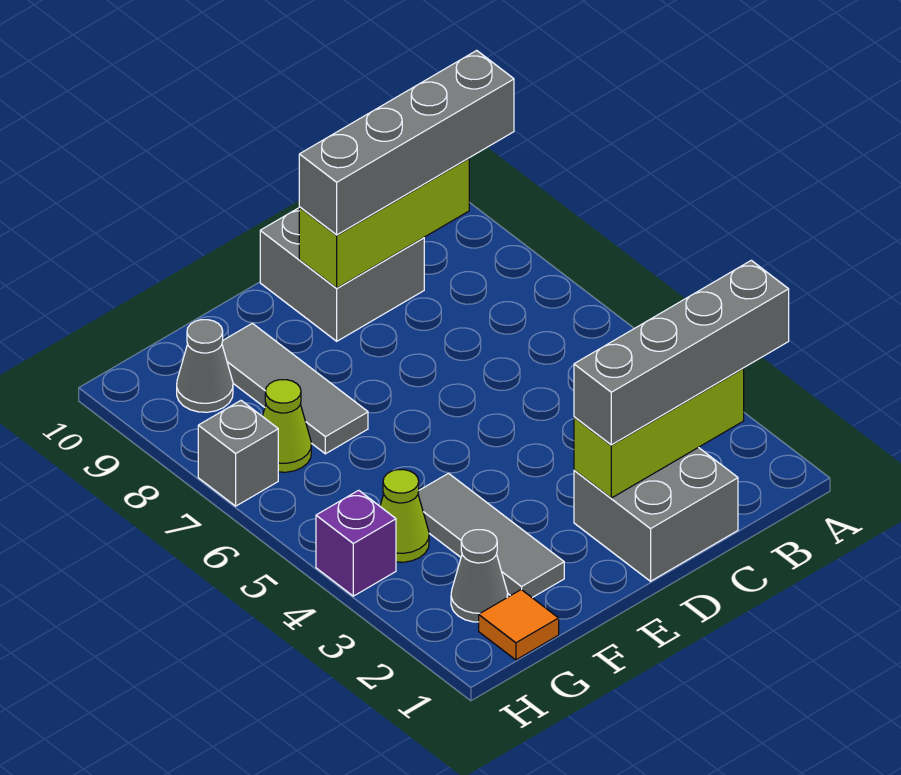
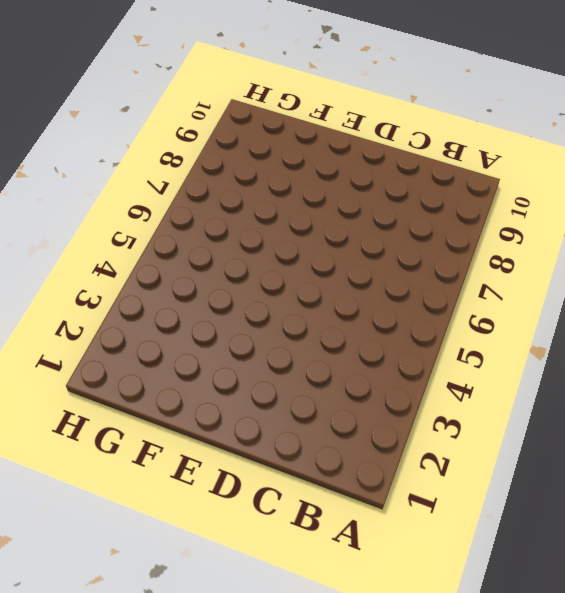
none -> grey brick C1:D2 level 1
none -> grey brick C9:D10 level 1
none -> grey tile F2:F4 level 1

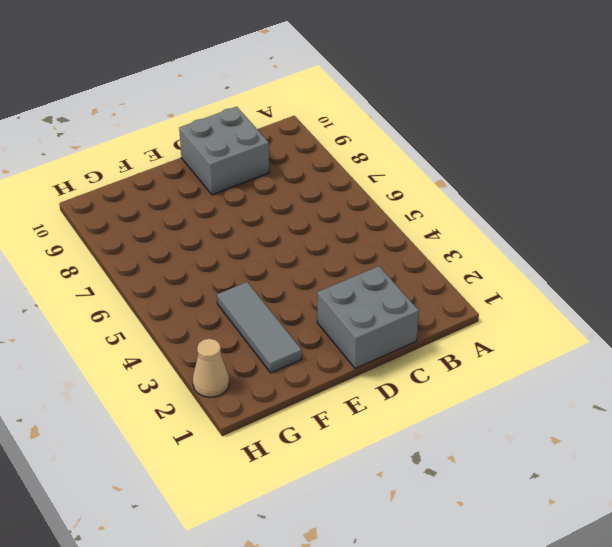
tan cone H2 level 1 -> none
none -> grey tile F7:F9 level 1
none -> orange tile G1 level 1
none -> grey cone G2 level 1

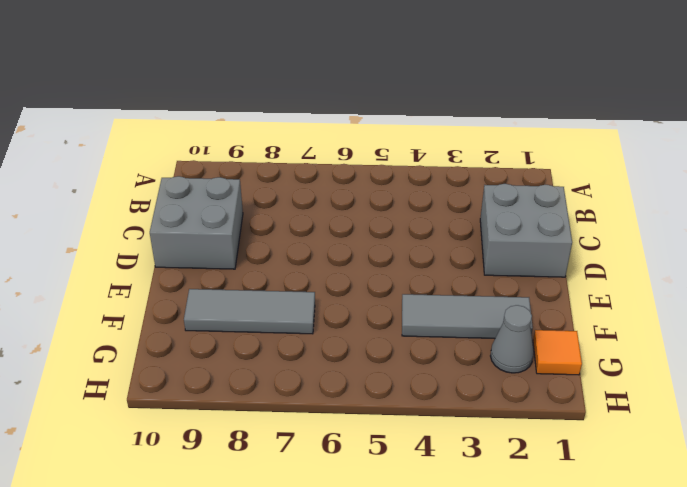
none -> lime cone G4 level 1
none -> lime cone G7 level 1
none -> grey cone G9 level 1

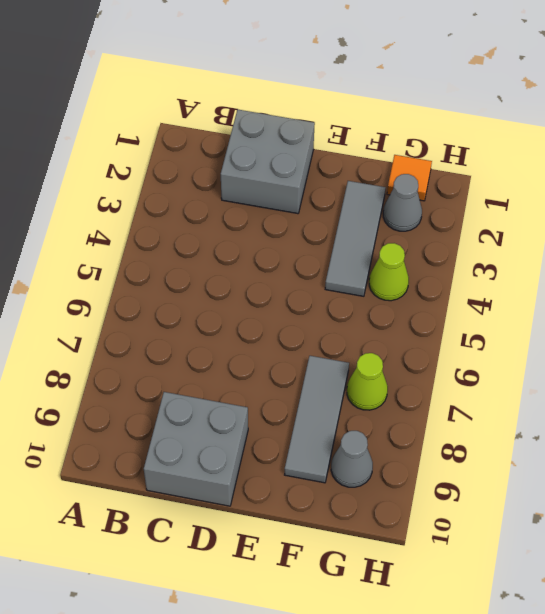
none -> purple brick H4 level 1
none -> grey brick H7 level 1
none -> lime brick B2:D2 level 2

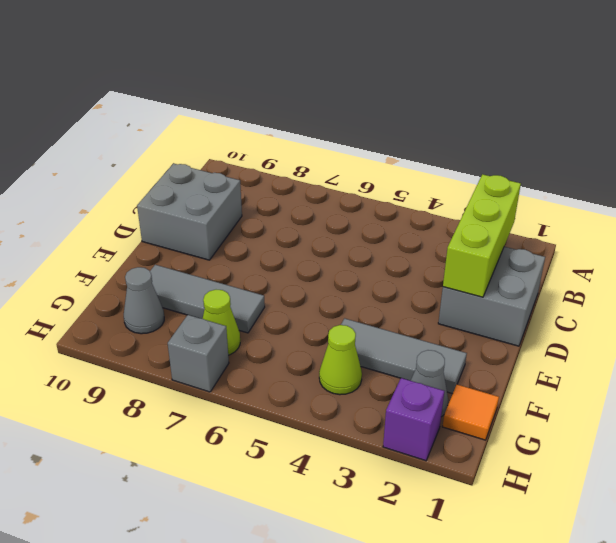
purple brick H2 level 1 -> purple brick H4 level 1
none -> lime brick B9:D9 level 2
none -> grey brick A2:D2 level 3
none -> grey brick A9:D9 level 3

